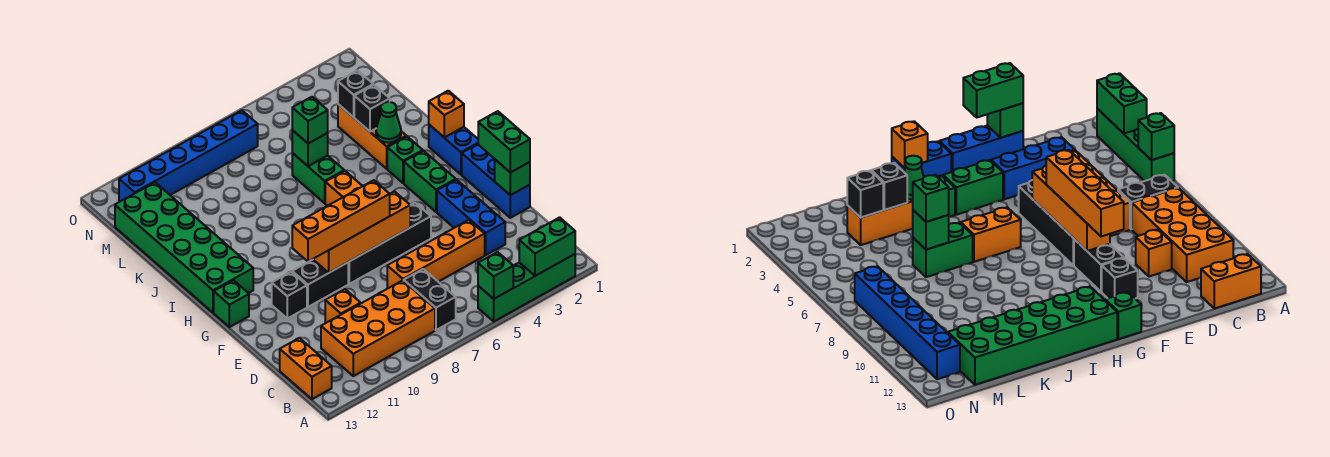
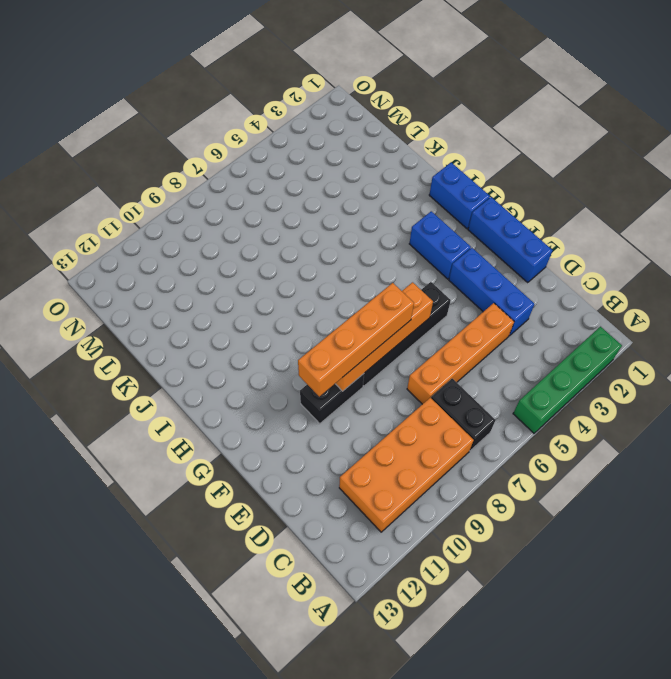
blue brick G3:H3 level 1 -> green brick G3:H3 level 1
none -> orange brick B13:C13 level 1
none -> orange brick D10 level 1
none -> black brick F11 level 1
none -> green brick G13 level 1

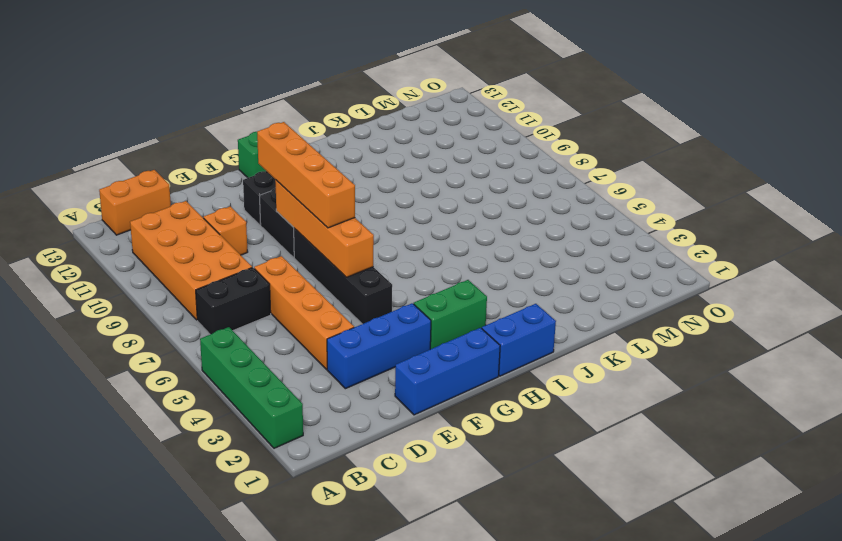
none -> orange brick H6:I6 level 1
none -> green brick H12:M13 level 1
none -> green brick I3 level 1
none -> orange brick J3:L3 level 1

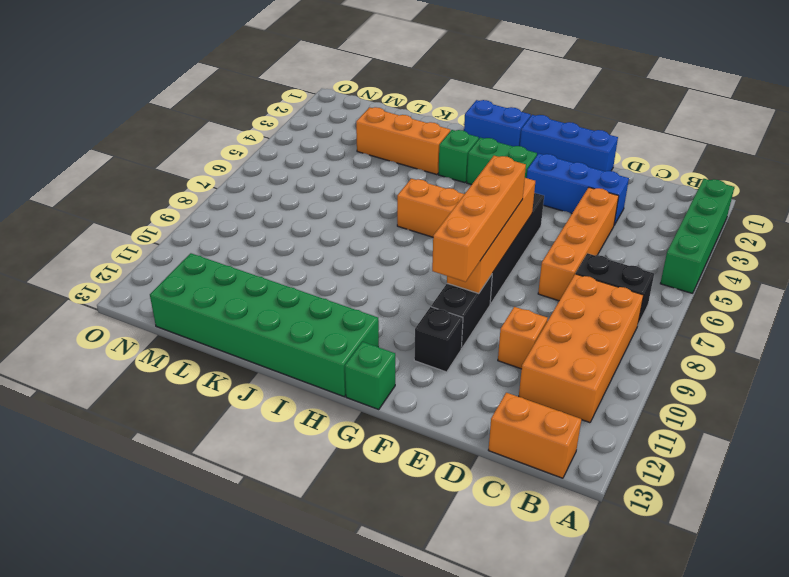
none -> green brick J6:K6 level 1
none -> blue brick N7:N12 level 1
none -> green brick A2:A3 level 2
none -> green brick A5 level 2

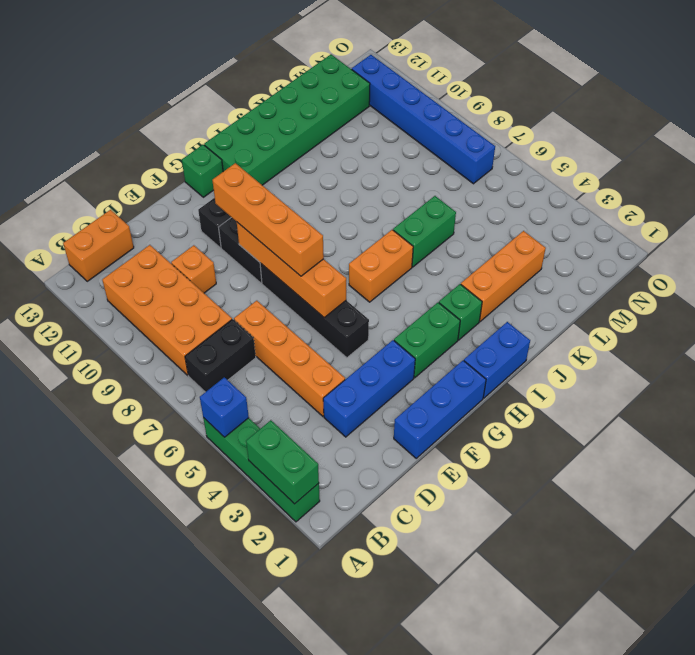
blue brick A5 level 2 -> green brick A5 level 2
none -> green brick E1 level 2
none -> orange brick I1 level 2
none -> green cone J3 level 2
none -> black brick K3 level 2

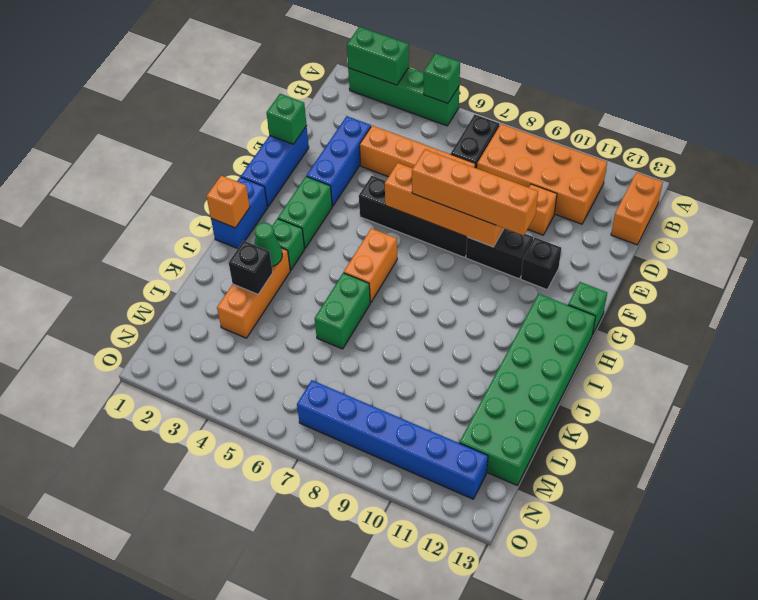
none -> green brick K6 level 2
none -> black brick L3 level 2
none -> green brick E1:F1 level 3
none -> green brick K6 level 3

